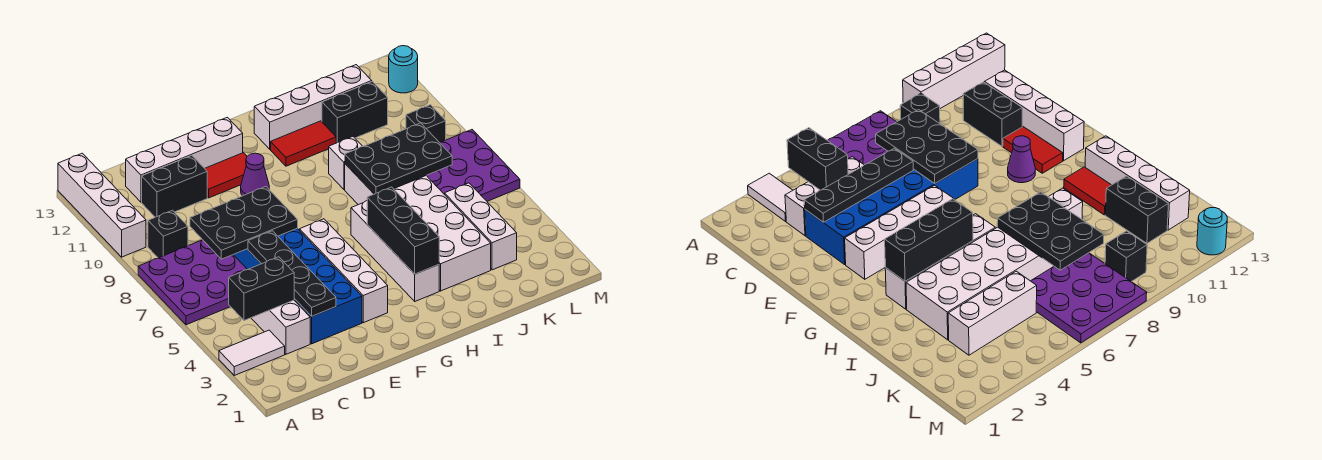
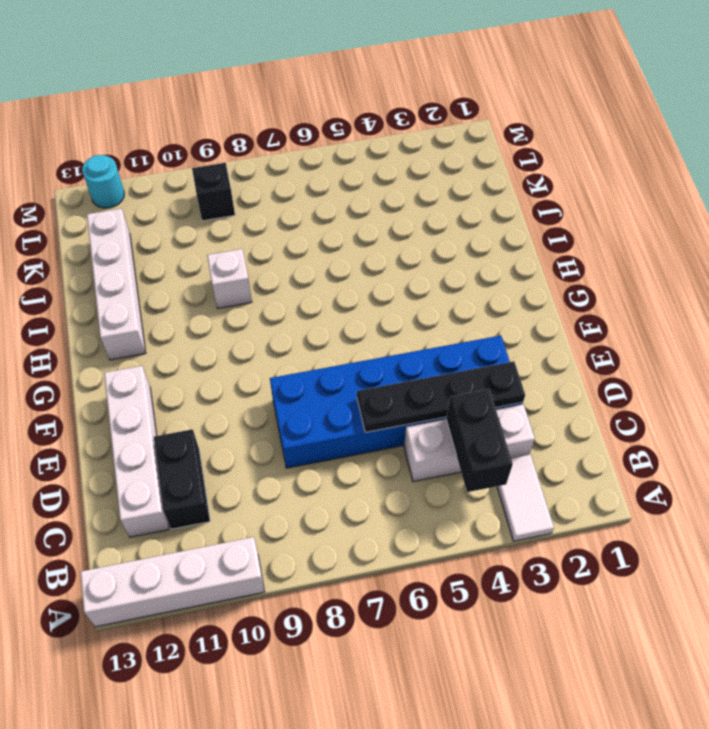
none -> purple plate A6:C8 level 1
none -> black brick B9 level 1
none -> red tile E11:F11 level 1

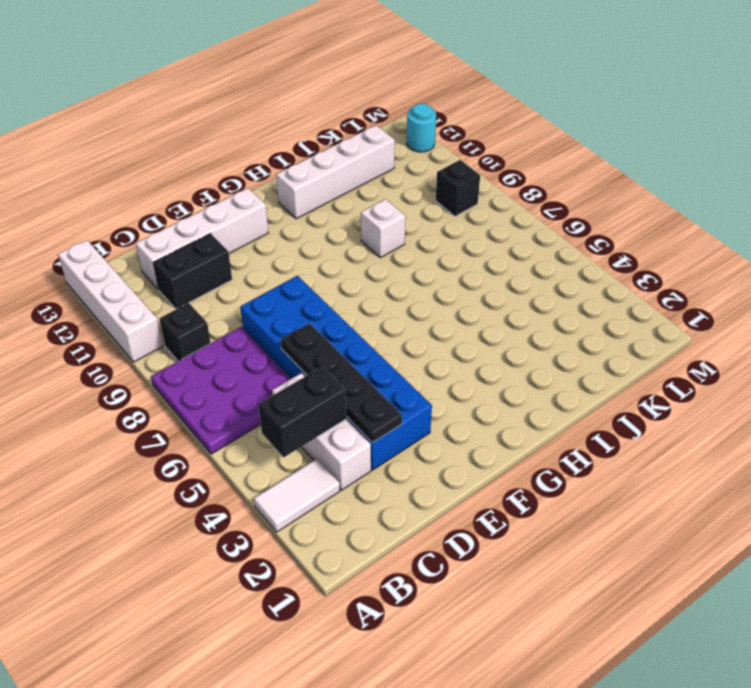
none -> red tile E11:F11 level 1
none -> white brick F3:F6 level 1
none -> purple cone F10 level 1

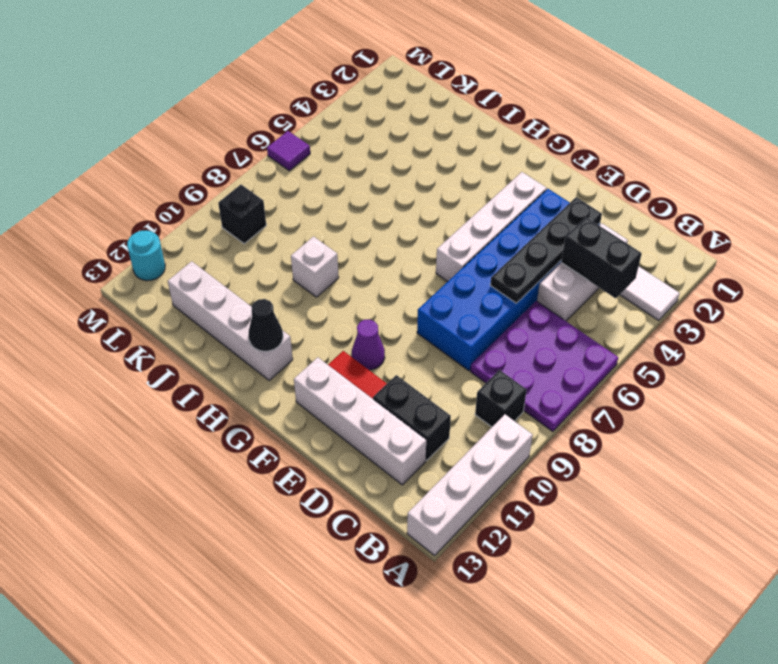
black cone H12 level 2 -> none
purple tile M6 level 1 -> purple plate K6:M8 level 1
none -> white brick H3:H6 level 1
none -> red tile H11:I11 level 1
none -> white brick I3:J8 level 1

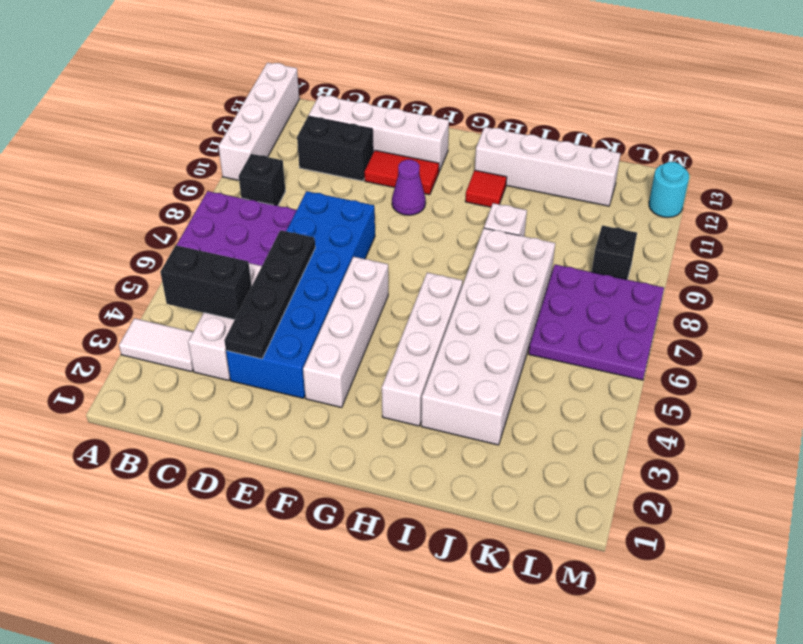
red tile H11 level 1 -> red tile H11:I11 level 1
none -> black brick J11:K11 level 1
none -> white brick K3:K5 level 1
none -> black plate C7:E8 level 2

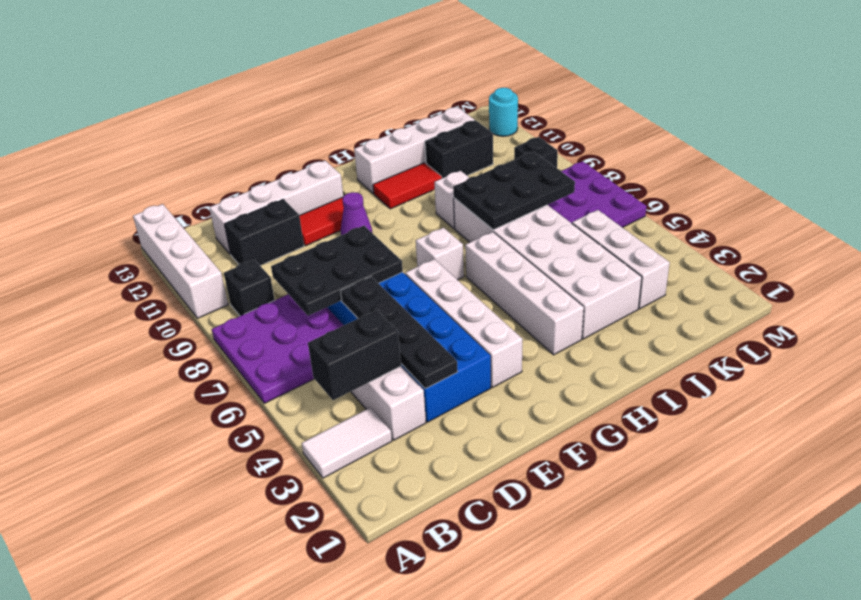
white brick G7 level 1 -> none
none -> black brick H3:H5 level 2

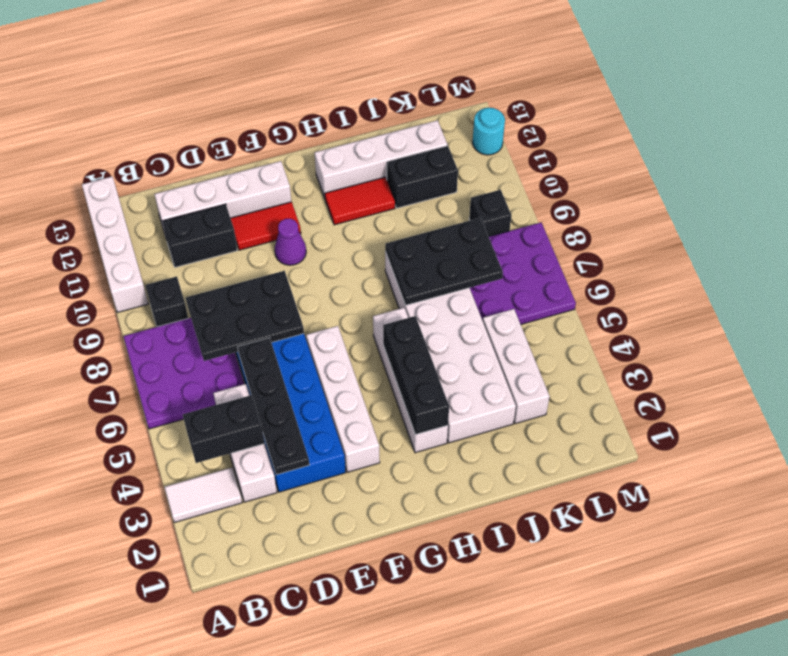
none -> white brick I9 level 1

